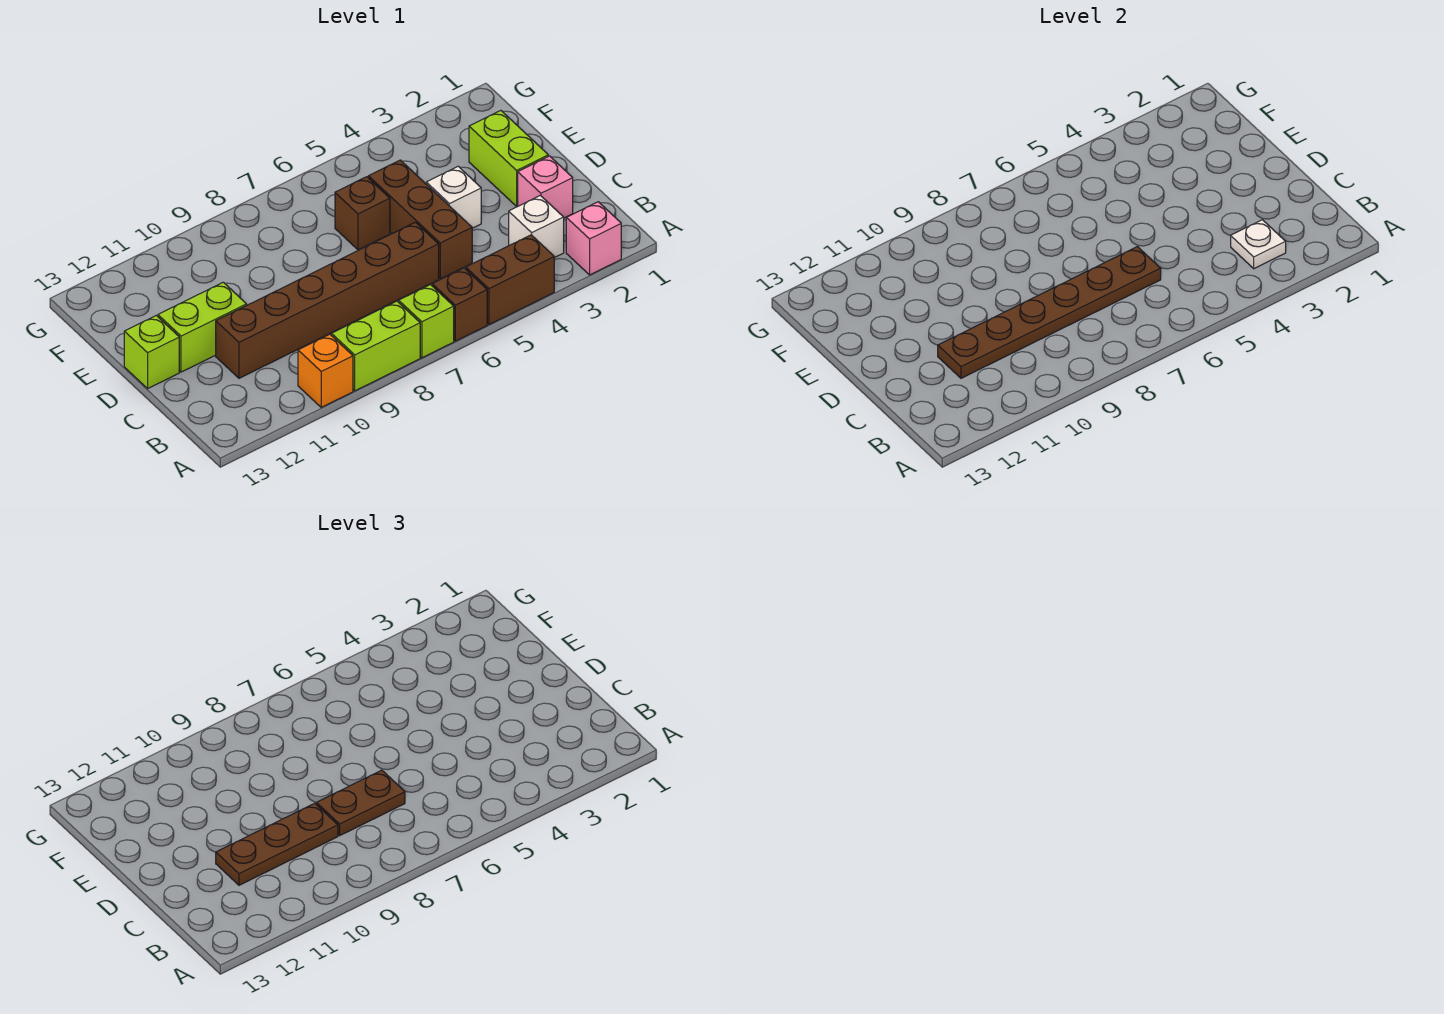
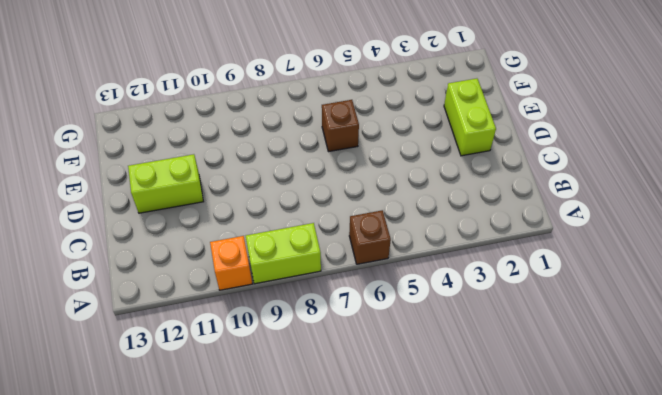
none -> pink brick A2 level 1
none -> brown brick A4:A5 level 1
none -> lime brick A7 level 1

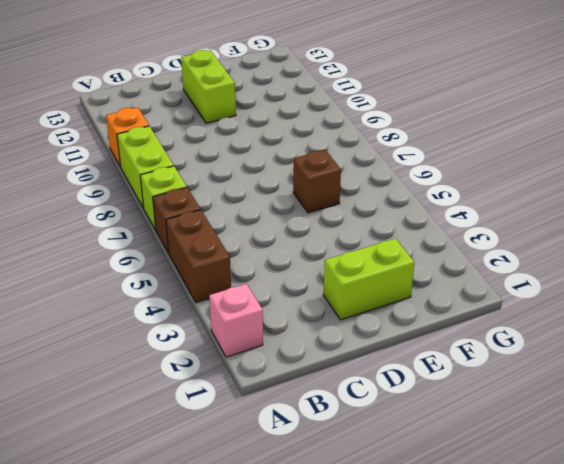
none -> white brick B3 level 1
none -> pink brick C2 level 1
none -> brown brick C5:E5 level 1

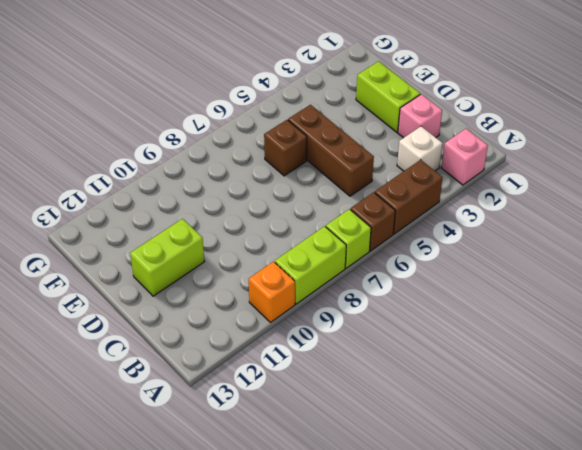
none -> brown brick C6:C11 level 1
none -> white brick D4 level 1
none -> lime brick D13 level 1

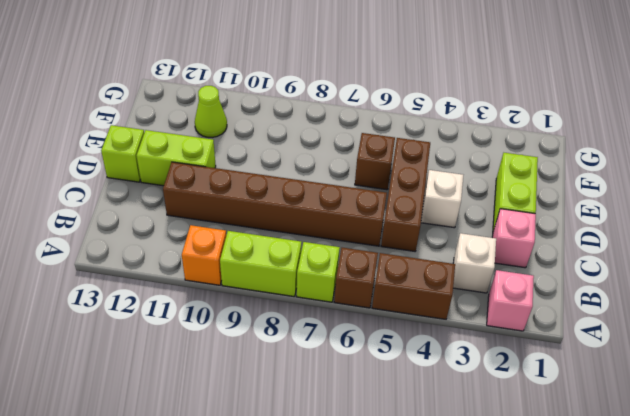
lime cone F11 level 1 -> none
none -> white plate B3 level 2
none -> brown plate C6:C11 level 2
none -> brown plate C7:C8 level 3

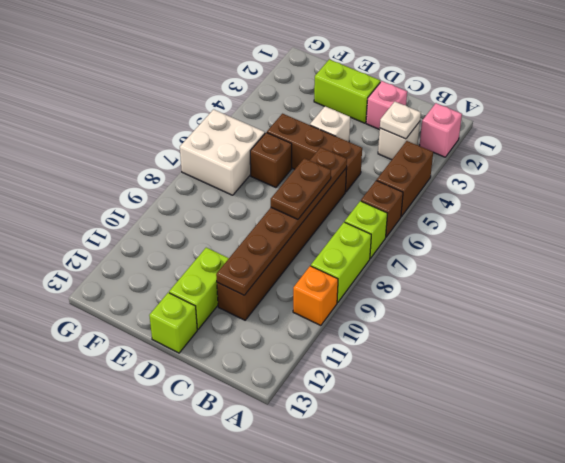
white brick F6:G7 level 1 -> none
none -> brown plate C9:C11 level 3

